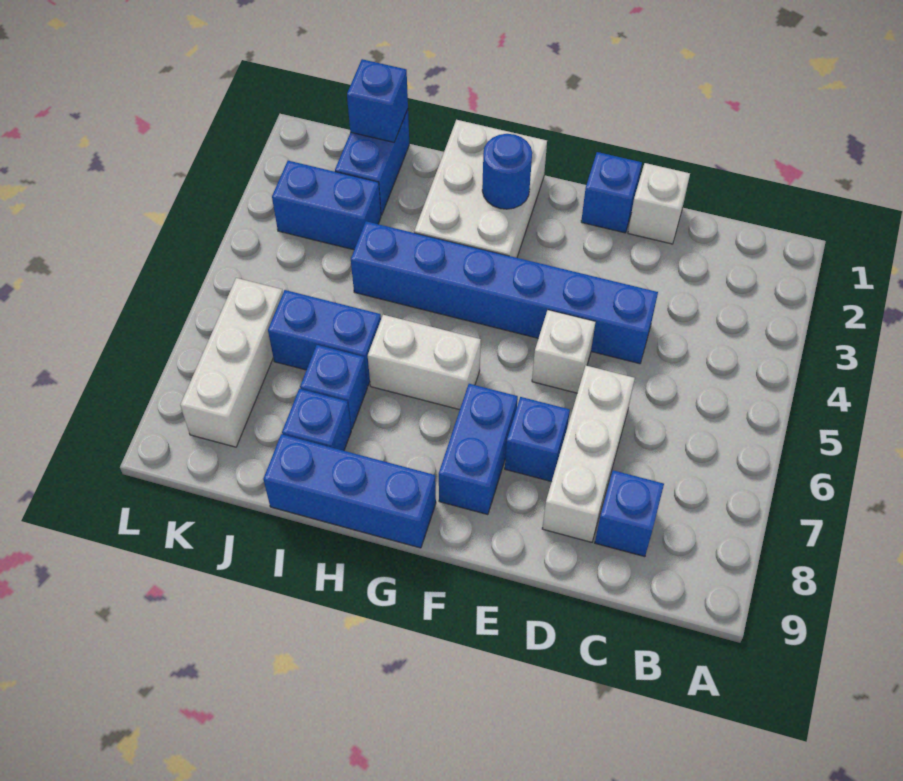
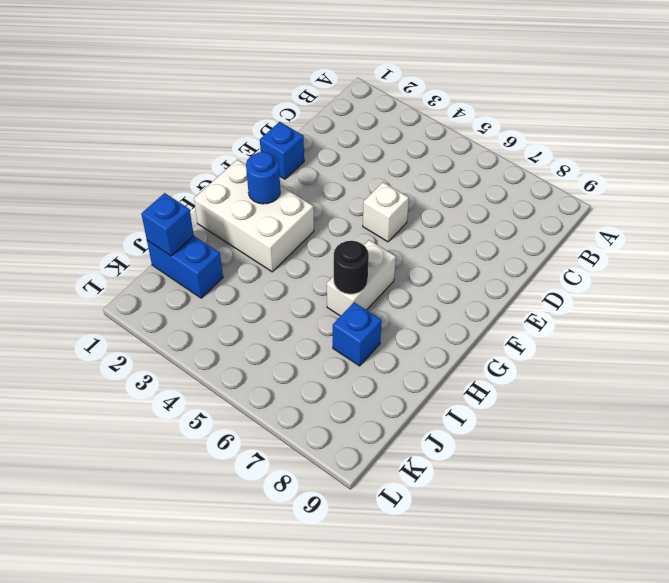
black round brick H6 level 2 -> none
none -> blue brick C8 level 1
none -> white brick D1 level 1
none -> blue brick D4:I4 level 1

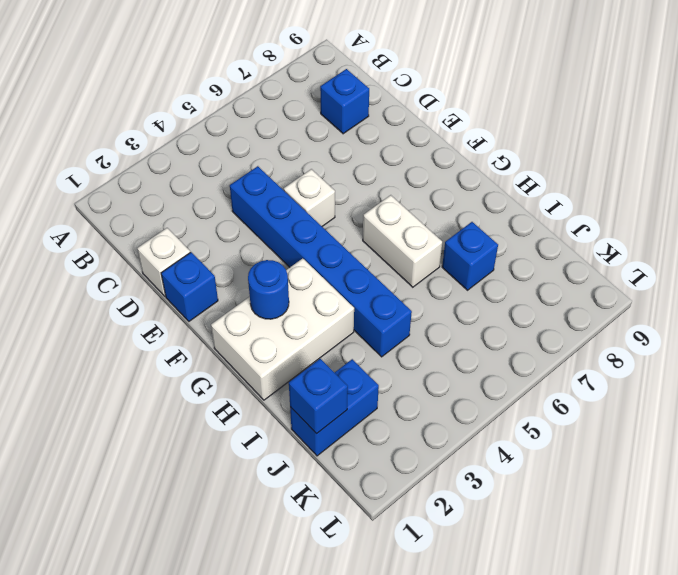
none -> white brick D6:D8 level 1
none -> blue brick E7 level 1
none -> blue brick F7:F8 level 1

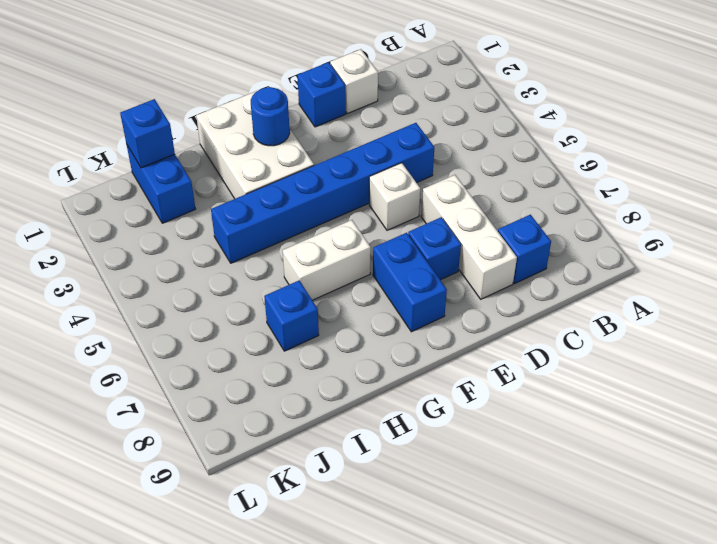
none -> blue brick G9:I9 level 1
none -> blue brick I6:J6 level 1
none -> blue brick I8 level 1

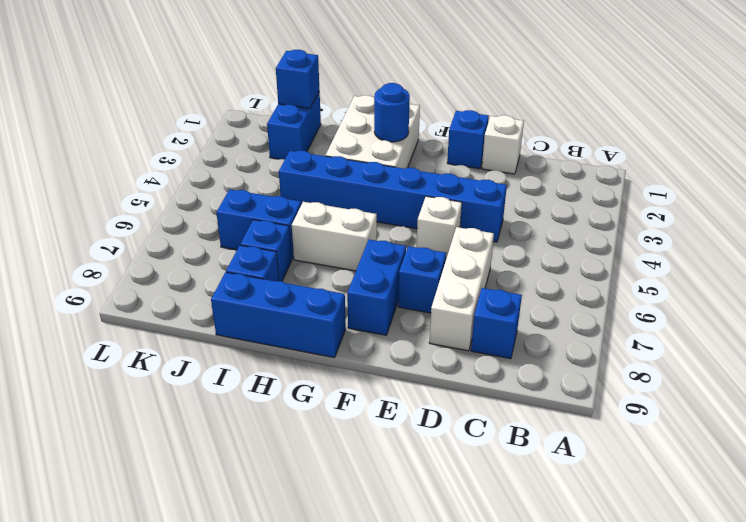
none -> blue brick J3:K3 level 1
none -> white brick K6:K8 level 1

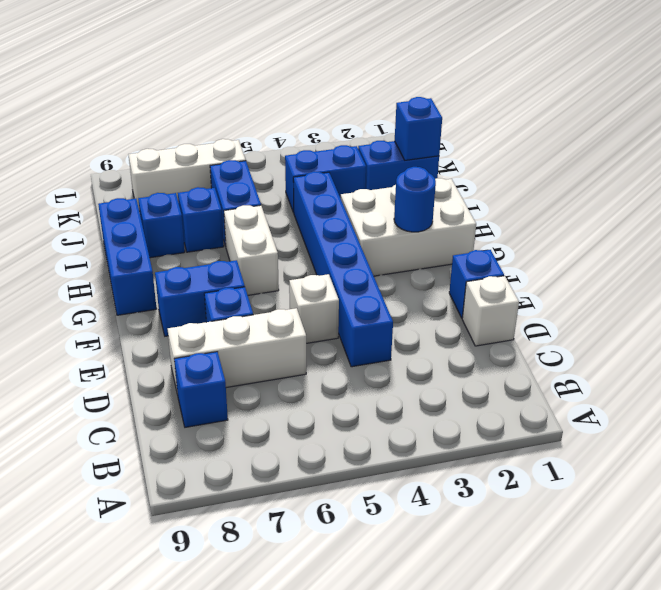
blue brick J3:J4 level 1 -> blue brick J3:K3 level 1

